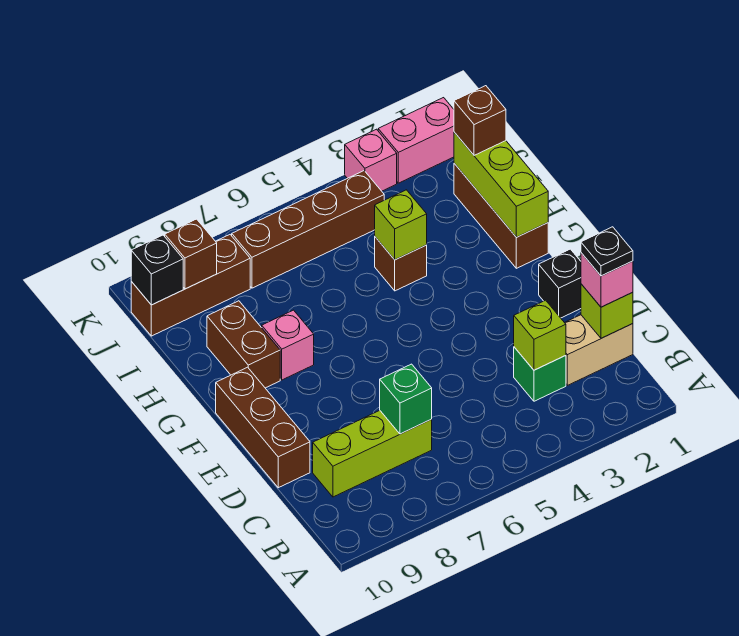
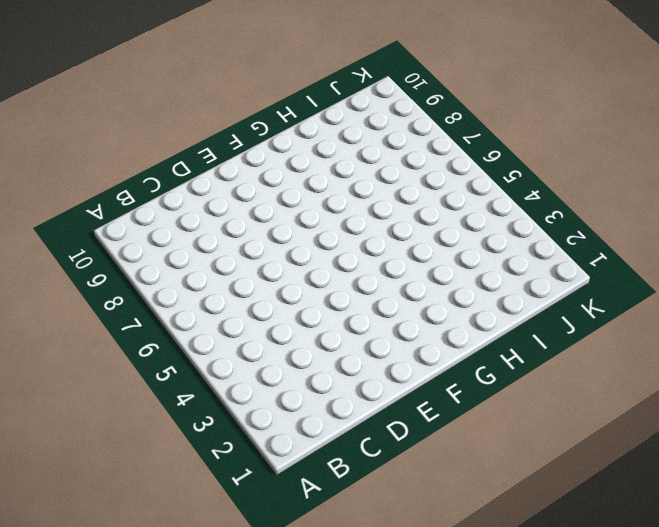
none -> tan brick C1:C2 level 1
none -> green brick C3 level 1
none -> lime brick C7:C9 level 1

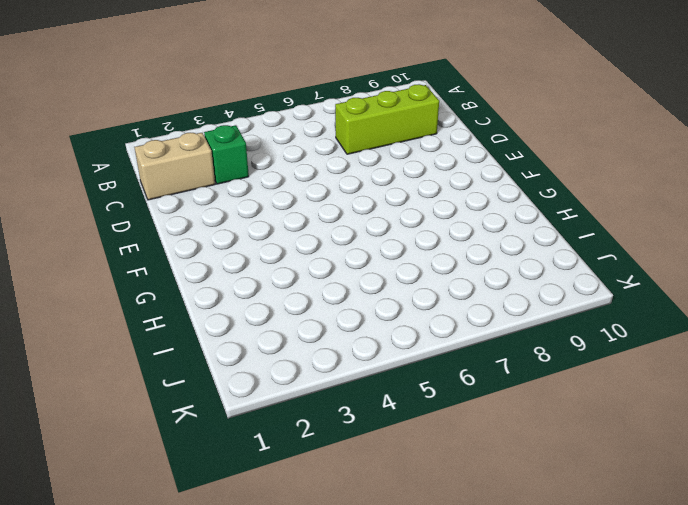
none -> brown brick D10:F10 level 1
none -> black brick E1 level 1
none -> brown brick G1:I1 level 1

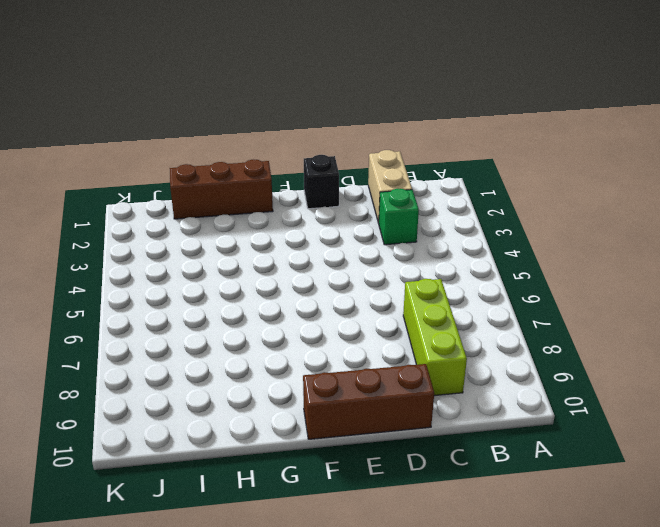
none -> pink brick G8 level 1
none -> brown brick G9:H9 level 1
none -> brown brick H4 level 1

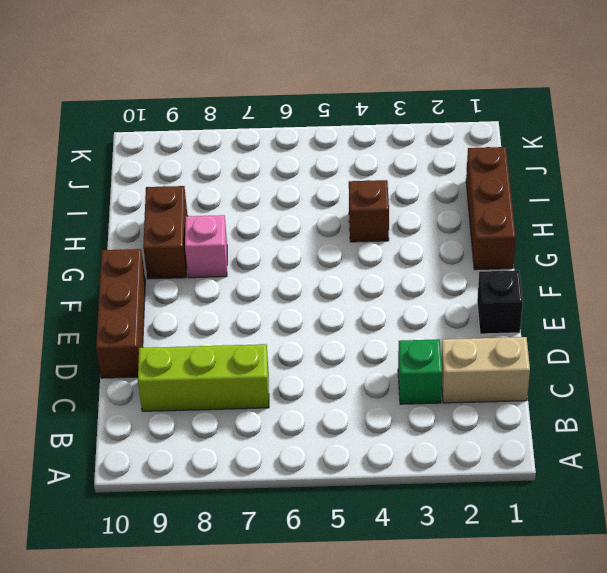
none -> brown brick J4:J7 level 1
none -> brown brick J8:J10 level 1
none -> pink brick K1:K2 level 1

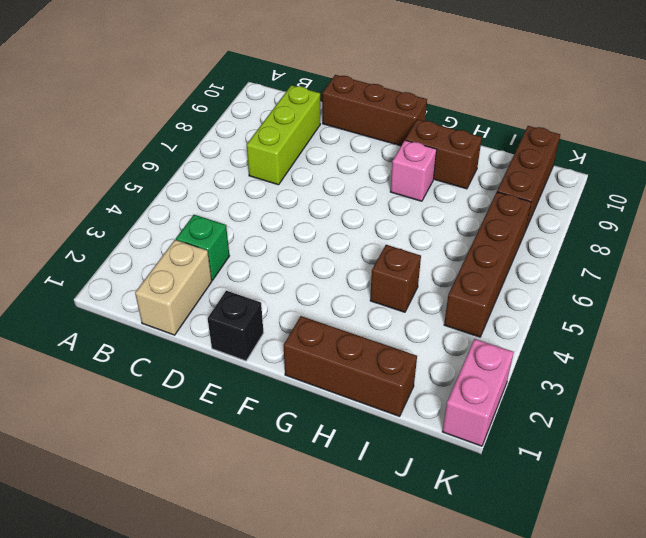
none -> pink brick K3 level 1
none -> lime brick C1 level 2
none -> lime brick C3 level 2

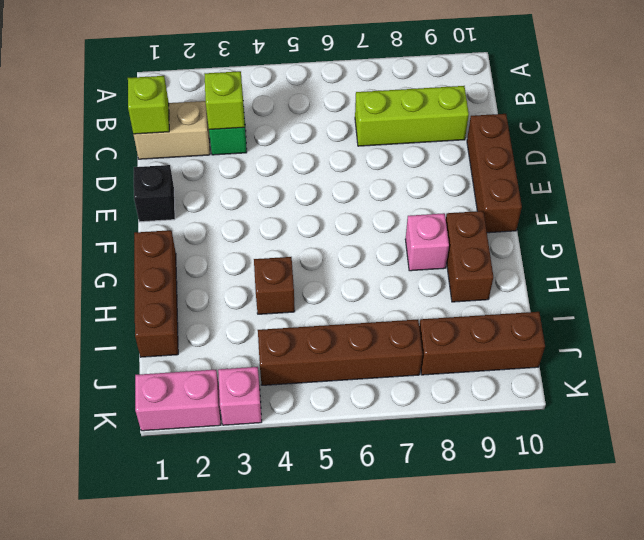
none -> green brick C7 level 2
none -> lime brick G1:I1 level 2
none -> lime brick H4 level 2

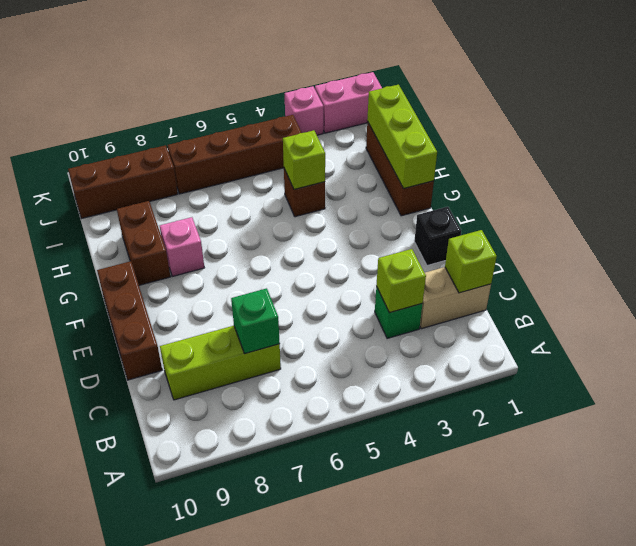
none -> brown brick J9 level 2
none -> black brick J10 level 2
none -> pink brick C1 level 3

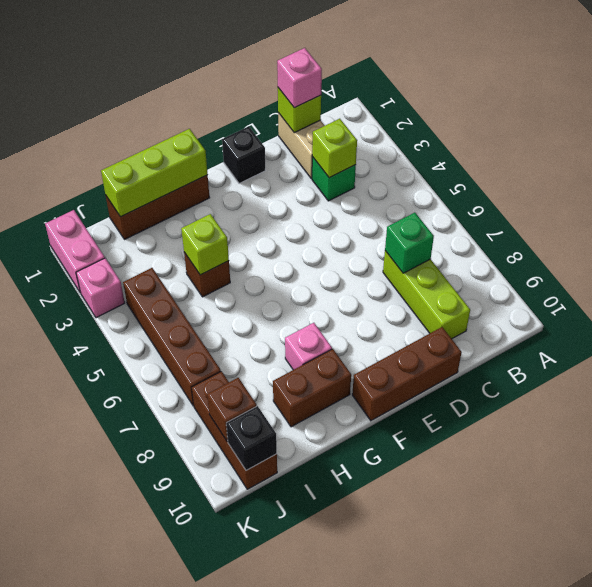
none -> brown brick I1 level 3
none -> black plate C1 level 4

